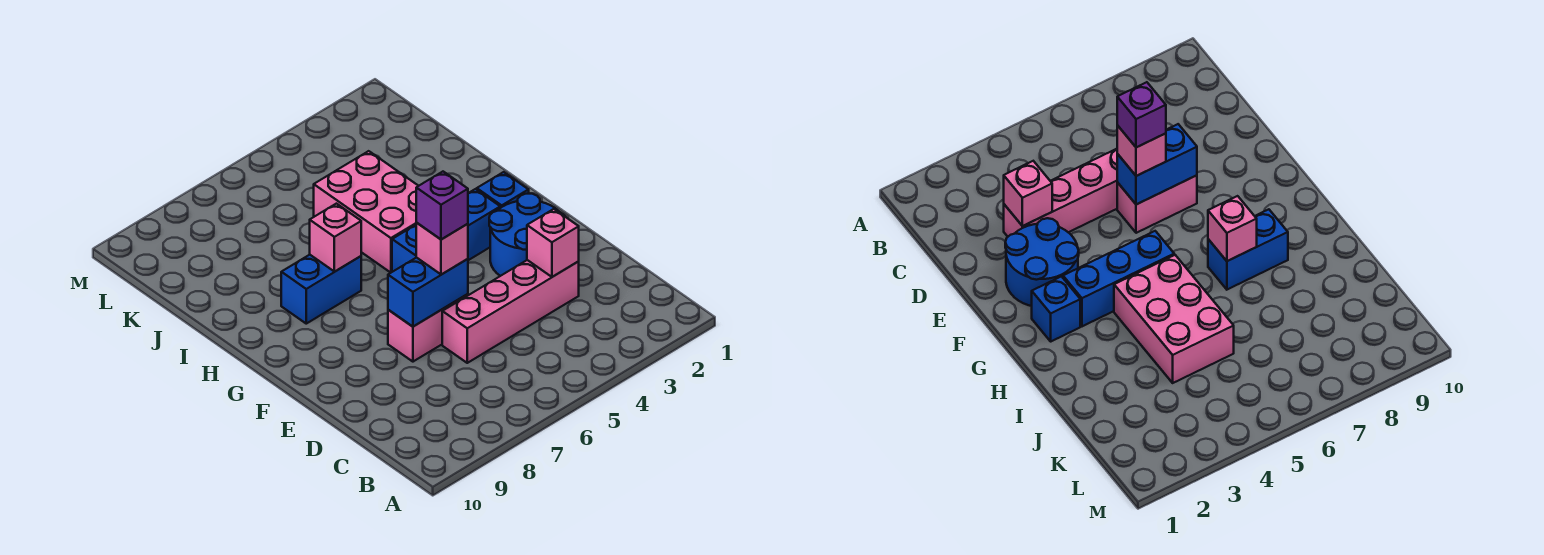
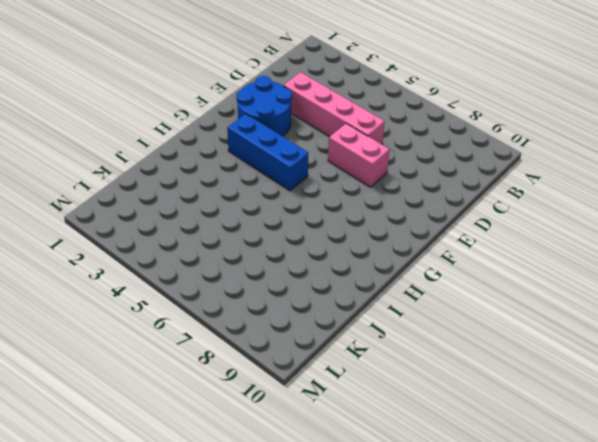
none -> blue brick G2 level 1
none -> pink brick H4:J5 level 1
none -> blue brick H7:H8 level 1

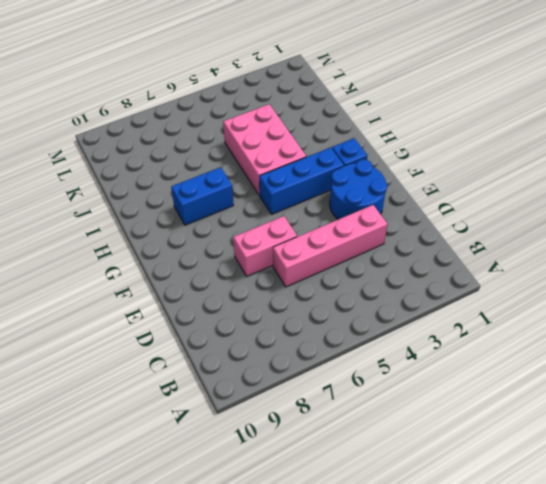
none -> pink brick D3 level 2
none -> blue brick E6:E7 level 2
none -> pink brick H7 level 2

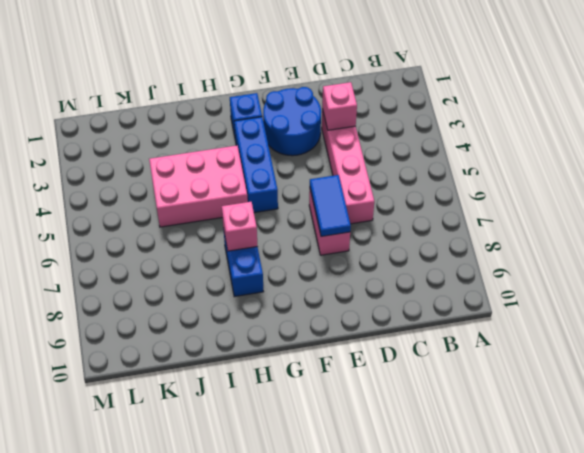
blue tile E6:E7 level 2 -> blue brick E6:E7 level 2
none -> pink brick E6 level 3
none -> purple brick E6 level 4

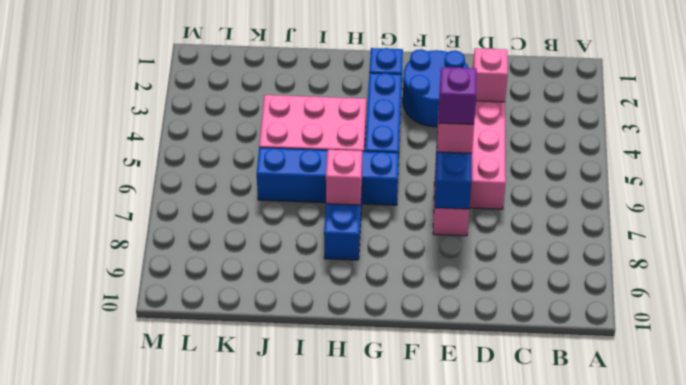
blue brick G6:J6 level 1 -> none

